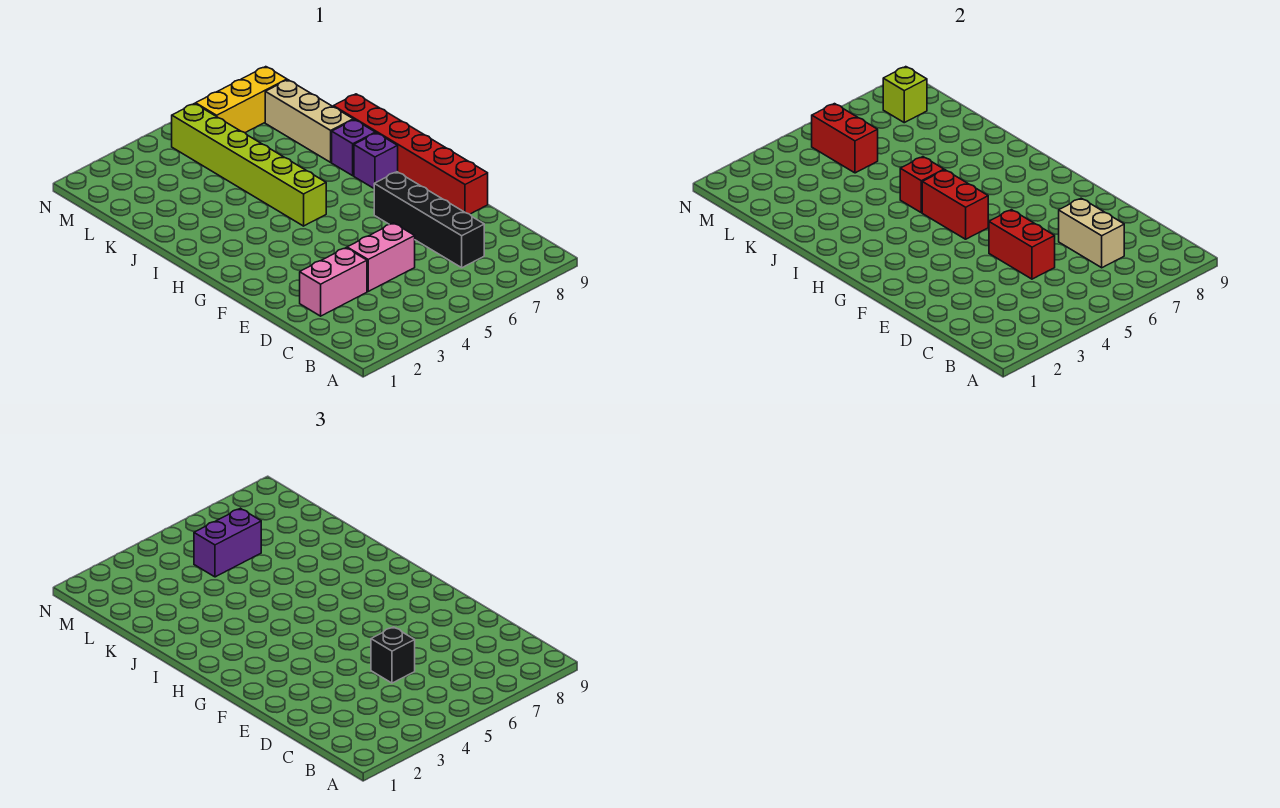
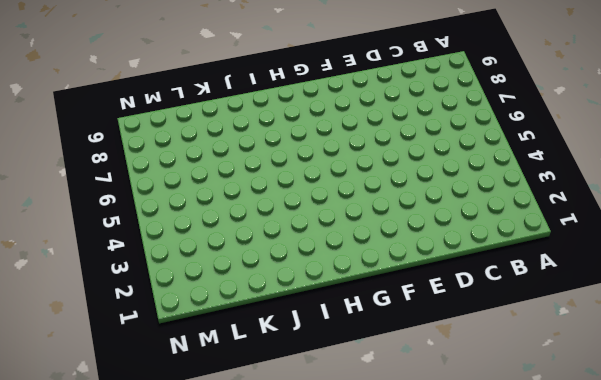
none -> black brick C7:F7 level 1
none -> pink brick D2:D3 level 1
none -> pink brick D4:D5 level 1

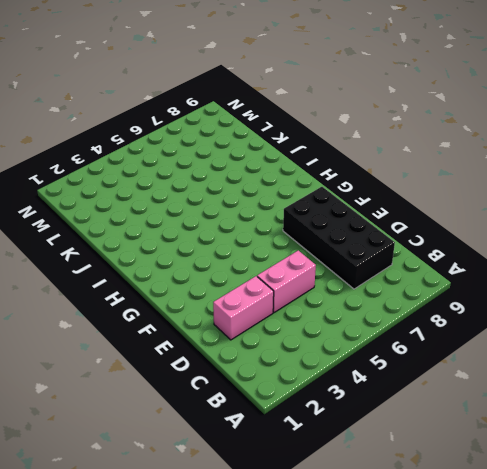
black brick C7:F8 level 1 -> black brick C7:F7 level 1
none -> red brick E9:J9 level 1
none -> lime brick H5:M5 level 1
none -> purple brick H8 level 1

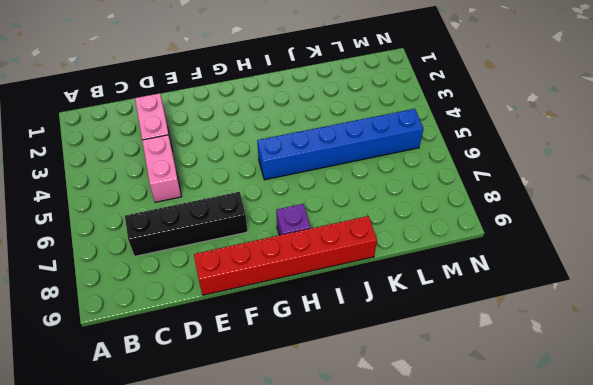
blue brick H5:M5 level 1 -> lime brick H5:M5 level 1
none -> purple brick I8 level 1
none -> tan brick J8:L8 level 1
none -> yellow brick M6:M8 level 1

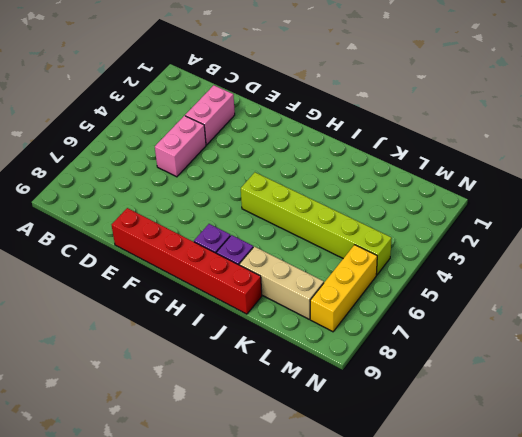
none -> black brick C7:F7 level 1
none -> tan brick C7:D7 level 2
none -> red brick D5:E5 level 2

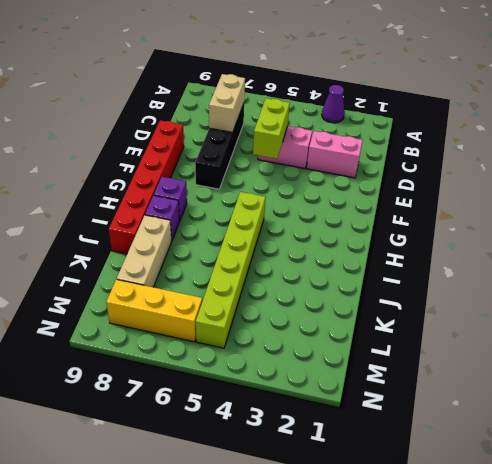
purple cone A3 level 1 -> none
lime brick D5:E5 level 2 -> red brick D5:E5 level 2
none -> red brick G5:H5 level 2
none -> red brick I5 level 2
none -> red brick L5:M5 level 2

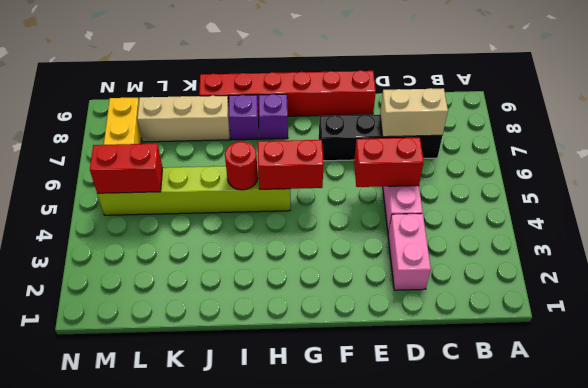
red round brick I5 level 2 -> red brick I5 level 2
none -> lime brick M8 level 2
none -> black brick D5 level 3
none -> purple brick L5:L6 level 3

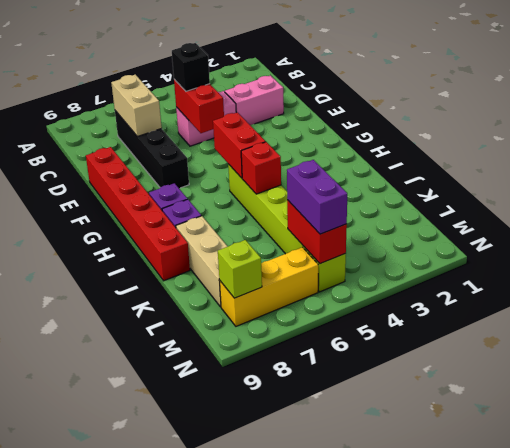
purple brick L5:M5 level 3 -> purple brick L5:L6 level 3

